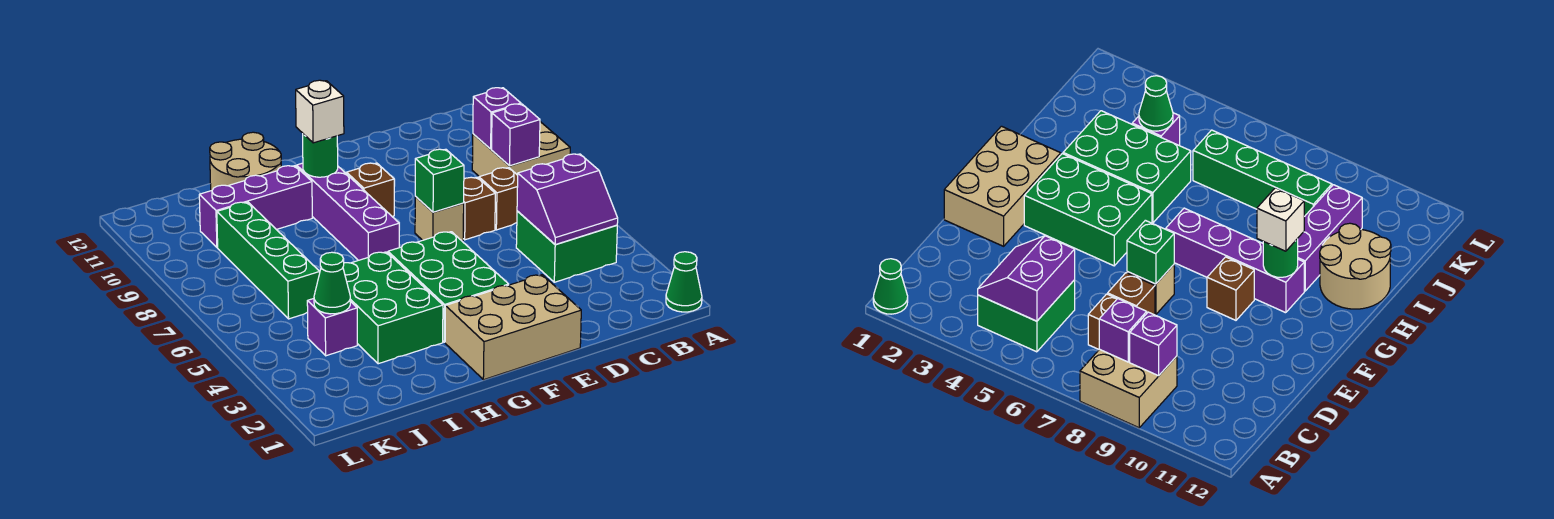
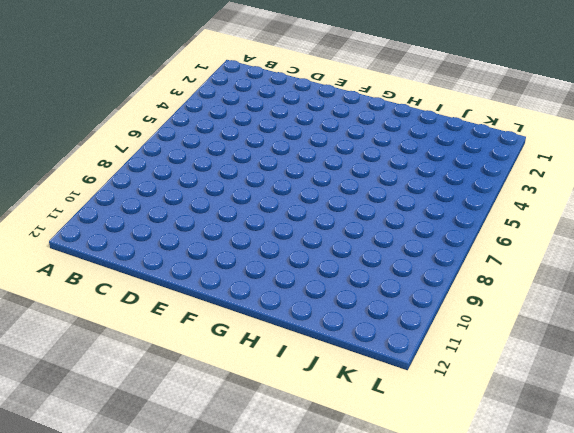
none -> green cone A1 level 1
none -> tan brick A8:B9 level 1
none -> green brick B4:C5 level 1

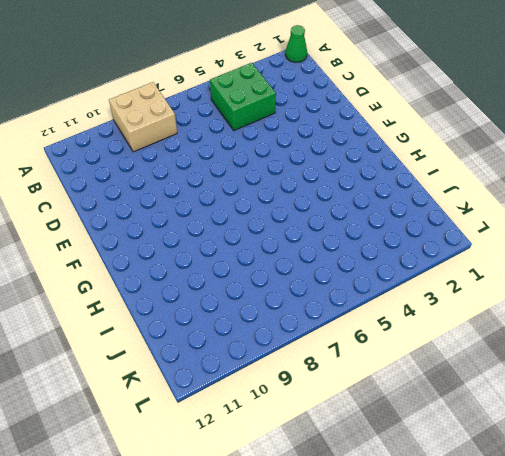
none -> brown brick C7 level 1
none -> brown brick D7 level 1
none -> tan brick E1:G2 level 1

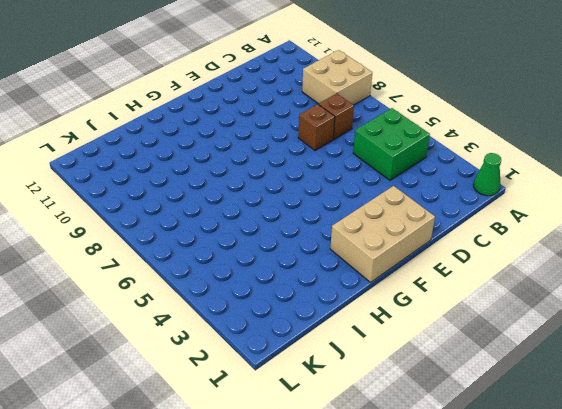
none -> tan brick E7 level 1
none -> green brick F3:G5 level 1
none -> brown brick F9 level 1

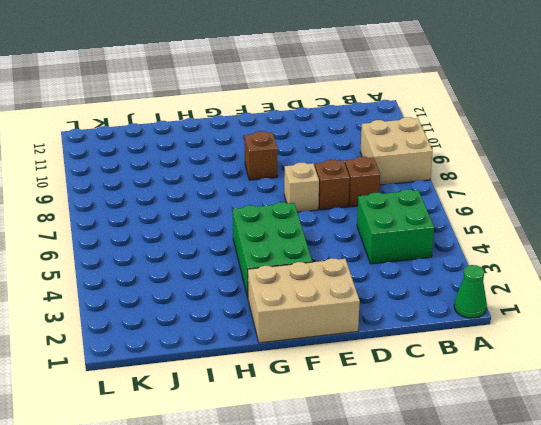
none -> purple brick G7:G10 level 1
none -> green brick H3:I5 level 1
none -> purple brick H10:J10 level 1

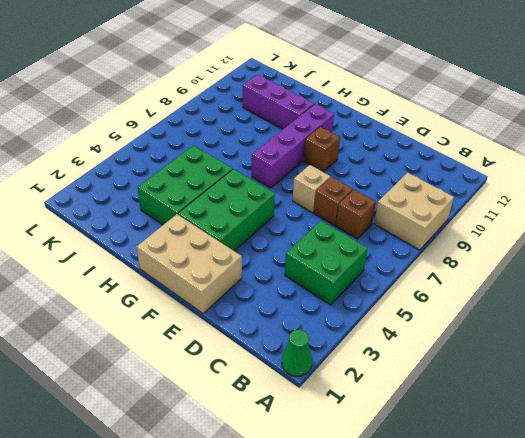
none -> tan round brick H11:I12 level 1
none -> purple brick J4 level 1
none -> green brick J6:J9 level 1

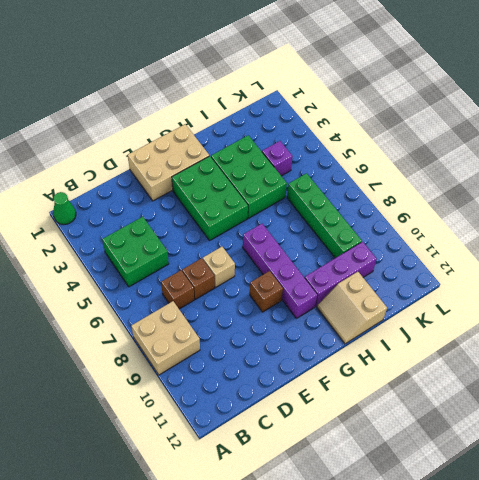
tan slope H11:I12 level 1 top I -> tan round brick H11:I12 level 1
none -> purple slope B4:C5 level 2 top 5
none -> purple brick B8 level 2
none -> purple brick B9 level 2

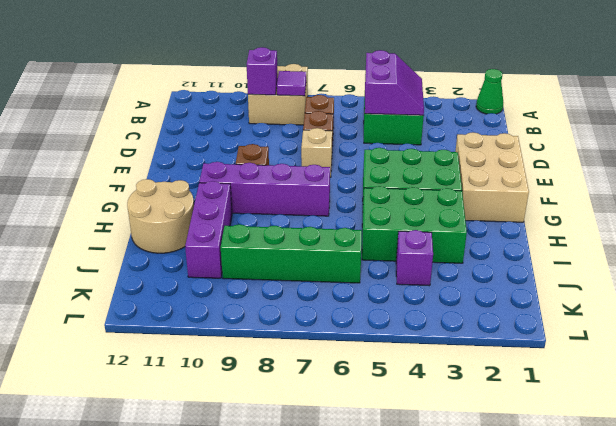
purple tile B8 level 2 -> purple brick B8 level 2
none -> green brick E7 level 2
none -> green round brick G10 level 2
none -> green cone J4 level 2

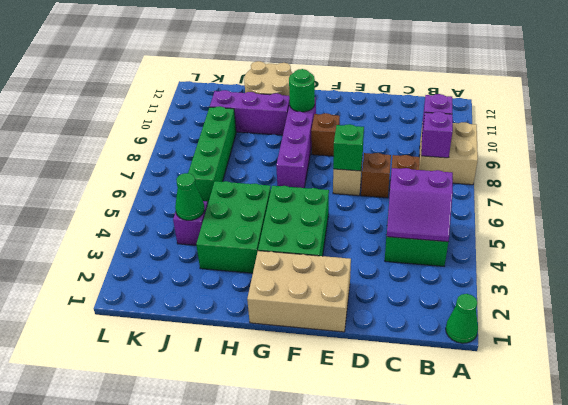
none -> white brick G10 level 3

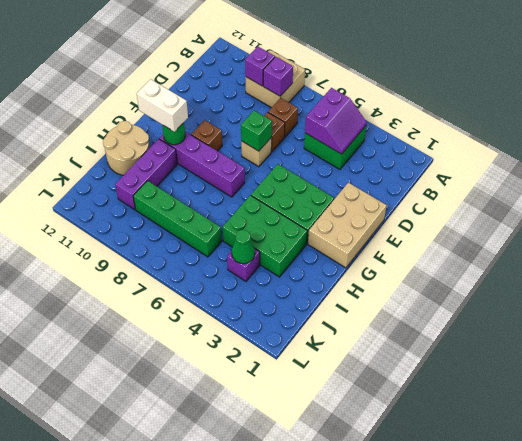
white brick G10:G11 level 3 -> white brick G10 level 3
none -> green cone A1 level 1

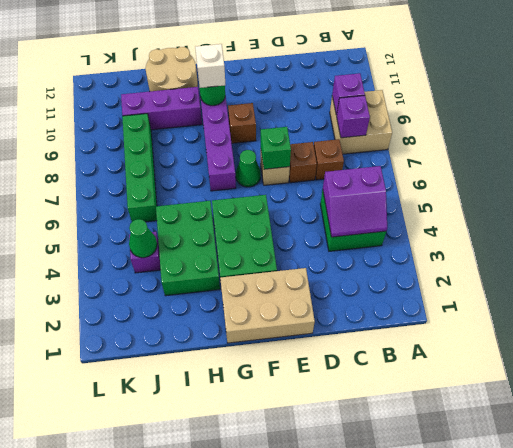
green cone F7 level 1 -> green cone A1 level 1

